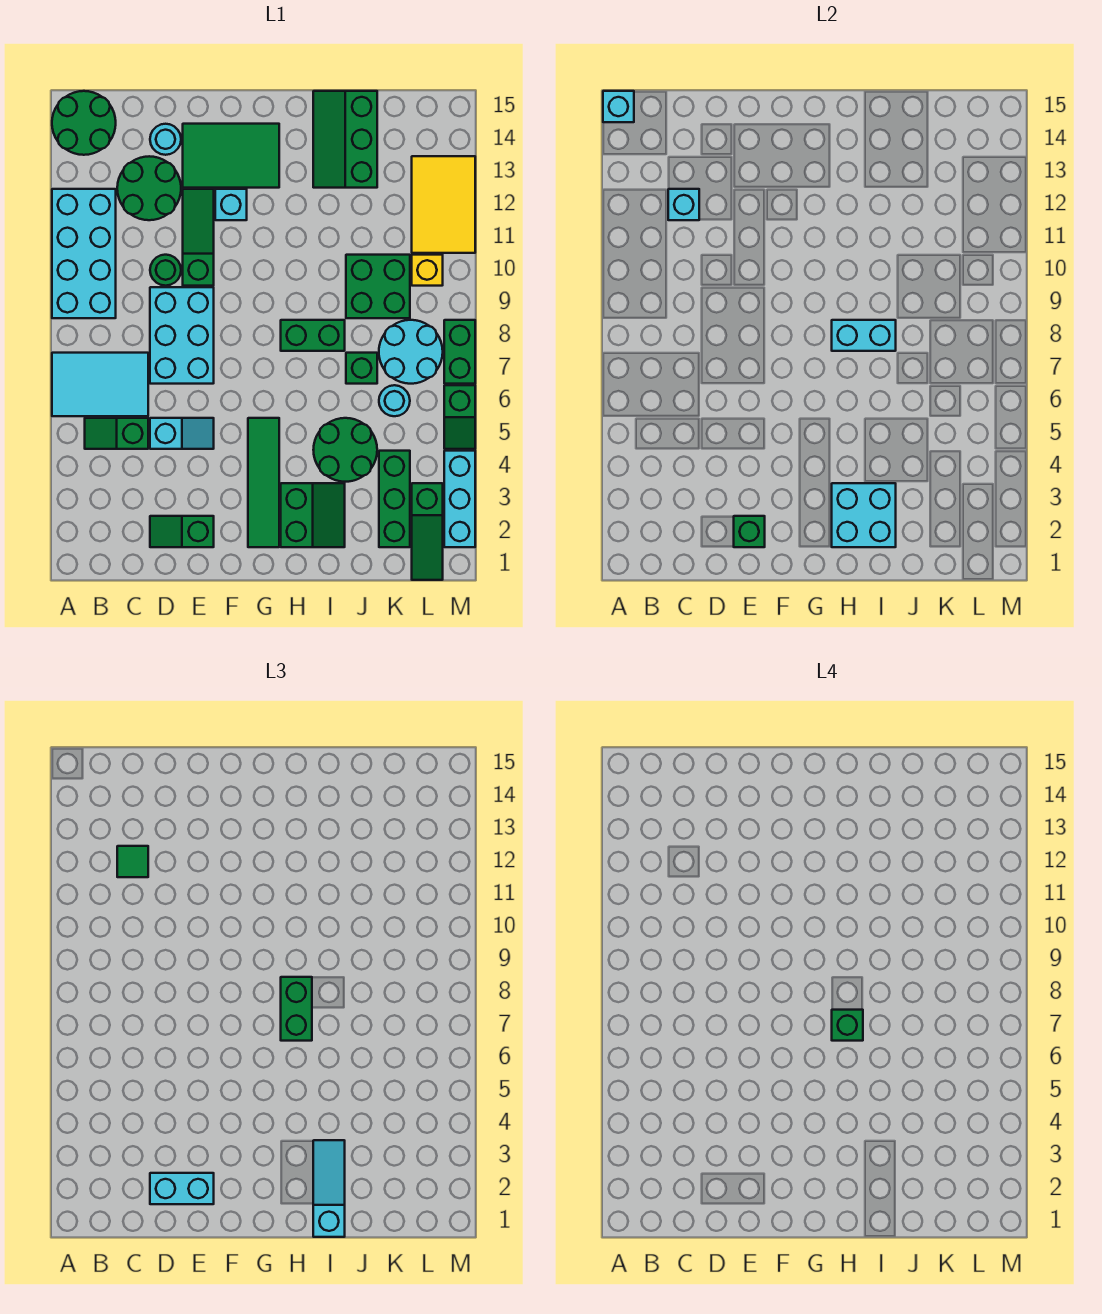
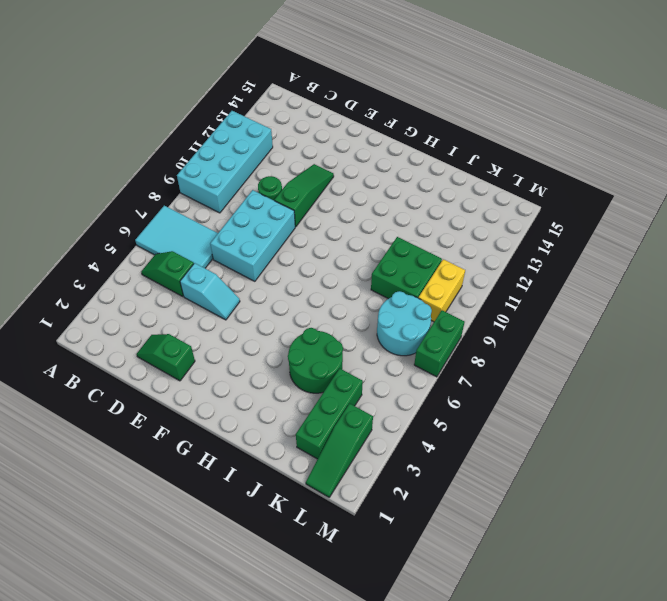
yellow brick L9:L10 level 1 -> yellow brick L10 level 1
none -> green round brick A14:B15 level 1
none -> green round brick C12:D13 level 1
none -> cyan round brick D14 level 1
none -> green tile E13:G14 level 1

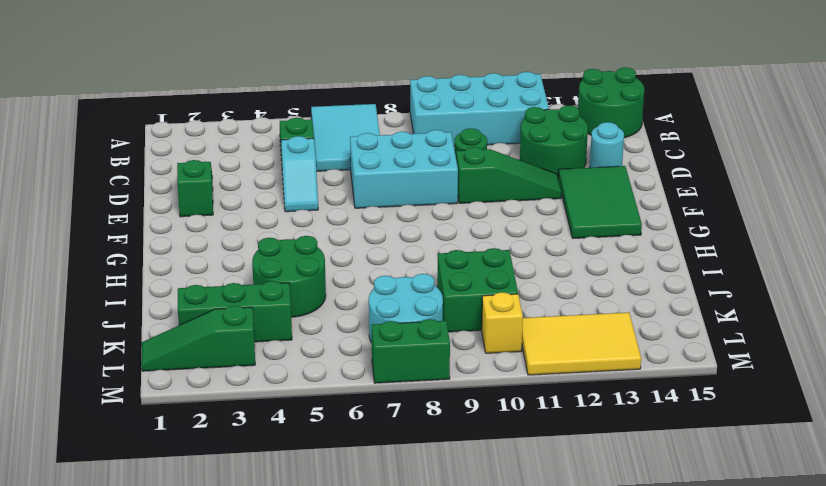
none -> cyan brick F12 level 1
none -> green tile G2:G5 level 1
none -> green slope H2:I3 level 1 top H
none -> green brick H8:I8 level 1

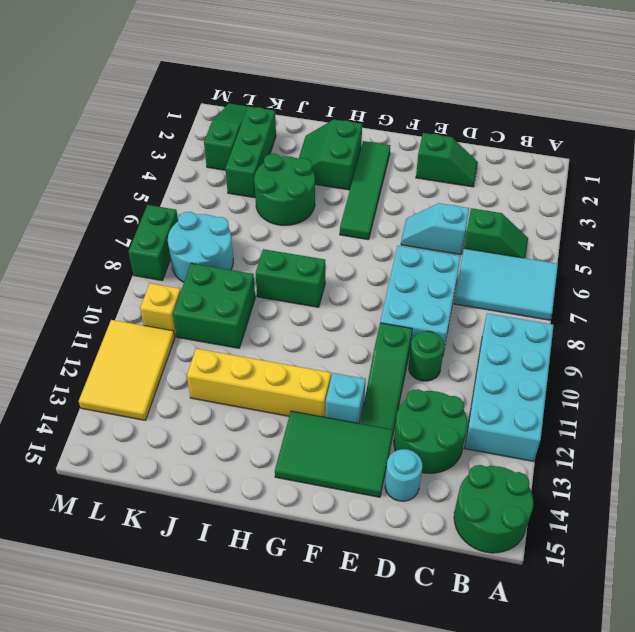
yellow brick G12:J12 level 1 -> none
none -> green slope I13:J15 level 1 top J
none -> green brick J7 level 1
none -> cyan round brick K6 level 1
none -> cyan brick M2:M4 level 1

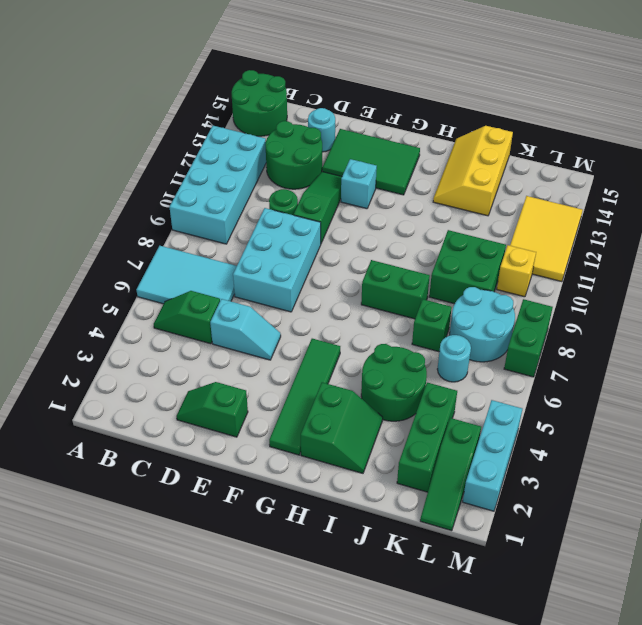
yellow slope I13:J15 level 1 top J -> green slope I13:J15 level 1 top J
none -> green slope M5:M6 level 1 top 6
none -> cyan brick A15 level 2
none -> cyan brick C12 level 2
none -> green brick E2 level 2

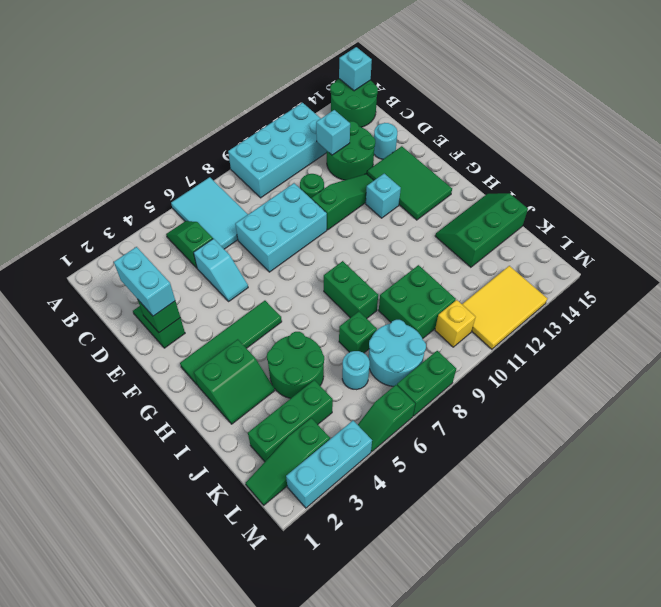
none -> cyan brick H2:I3 level 2
none -> cyan brick H8:I8 level 2
none -> green tile C12 level 3
none -> green brick H7:H8 level 3

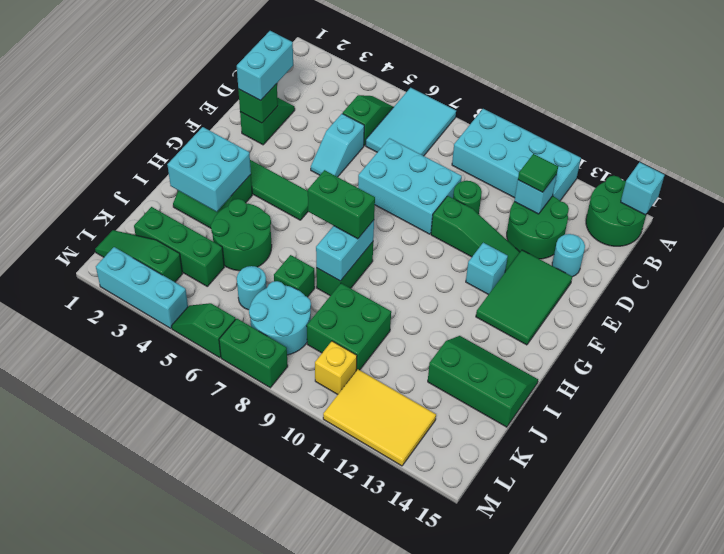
none -> cyan slope I1:I3 level 3 top 1
none -> green brick H7 level 4

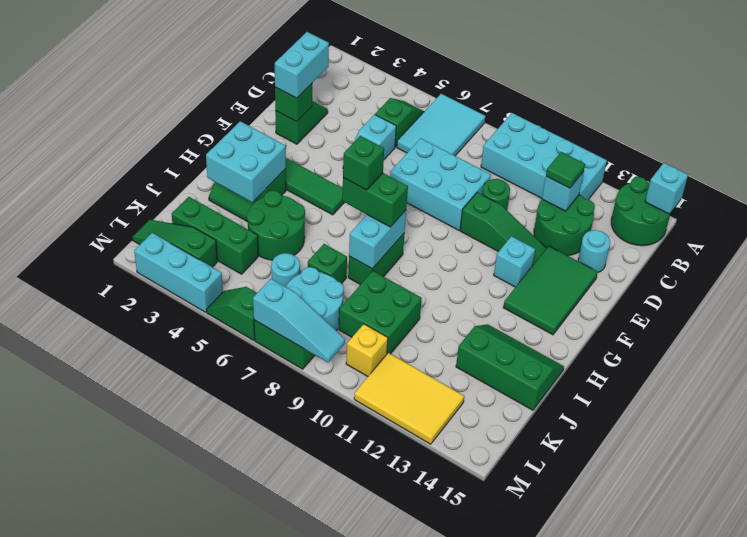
cyan slope M7:M9 level 2 top 7 -> cyan slope I1:I3 level 3 top 1

